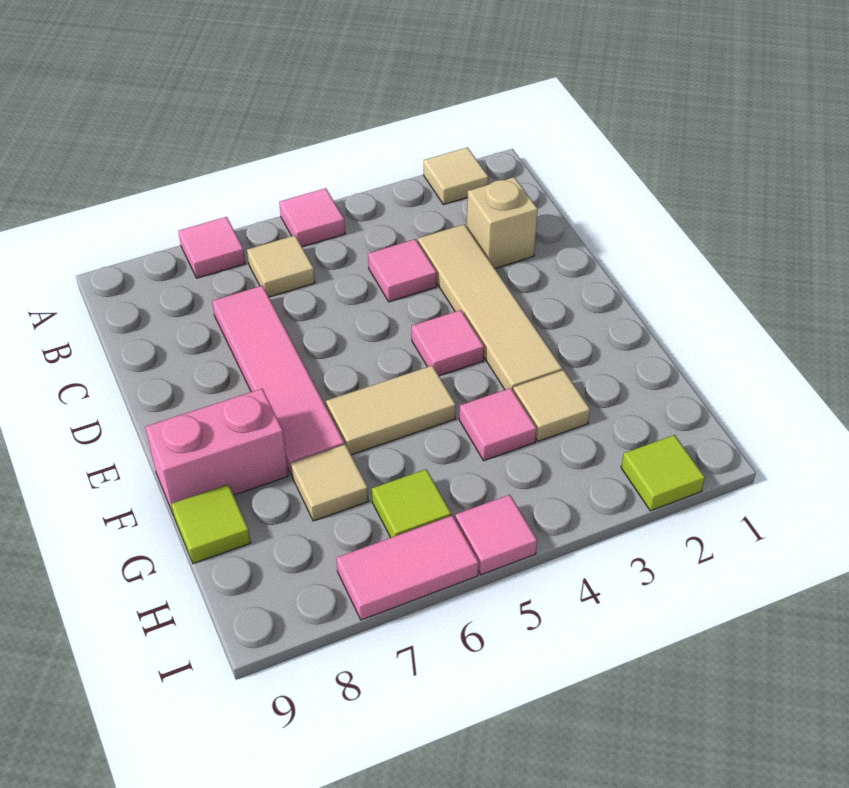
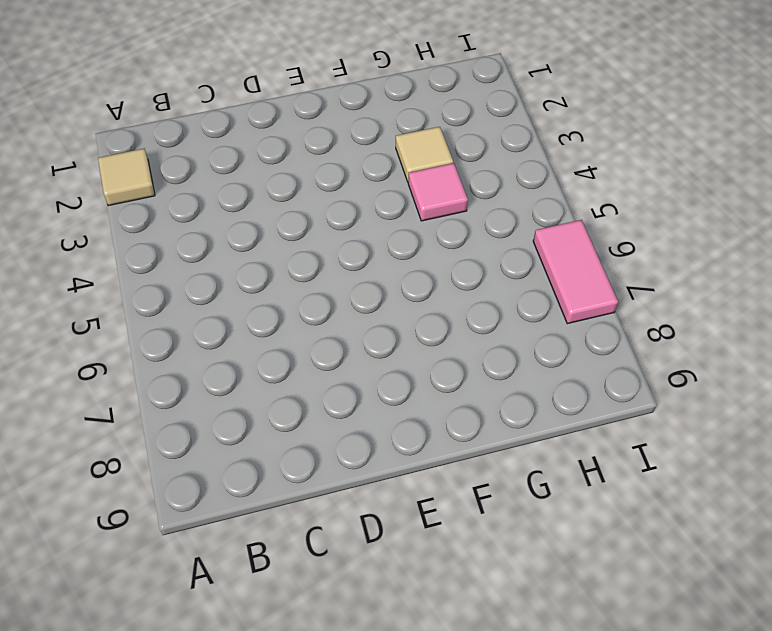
none -> pink tile A5 level 1
none -> pink tile A7 level 1
none -> tan tile B6 level 1

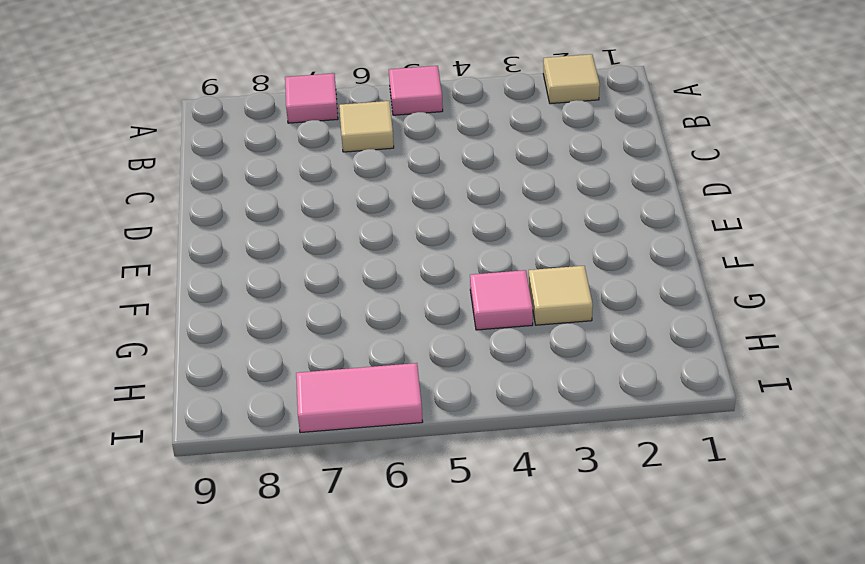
none -> tan brick C2 level 1
none -> tan tile C3:F3 level 1
none -> pink tile C4 level 1

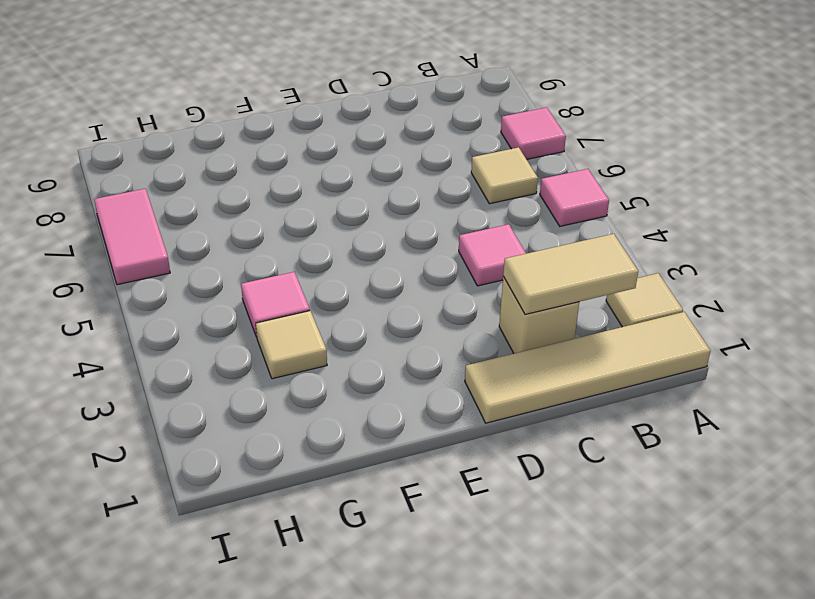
tan tile A1:D1 level 1 -> tan tile C3:F3 level 1
tan tile B2:C2 level 2 -> tan tile F5:F6 level 1
none -> pink tile C7:F7 level 1
none -> pink tile E4 level 1
none -> pink brick F8:F9 level 1

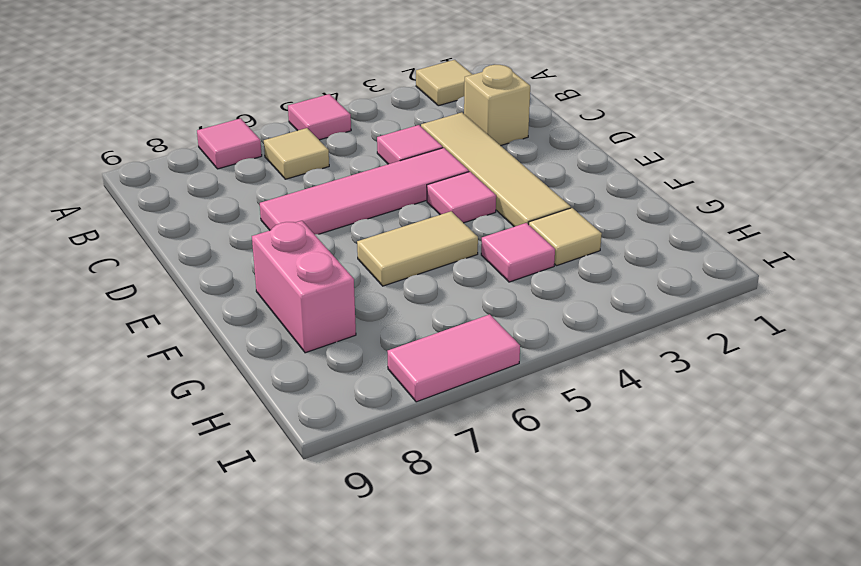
pink tile D4:D7 level 1 -> pink tile C7:F7 level 1
pink brick F8:G8 level 1 -> pink brick F8:F9 level 1
none -> tan tile G7 level 1
none -> lime tile G9 level 1
none -> lime tile H6 level 1

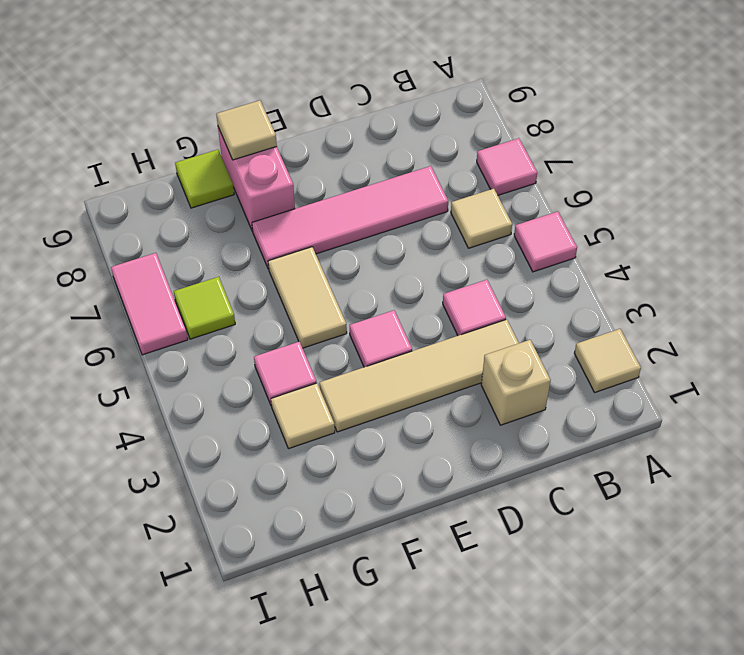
tan tile F9 level 2 -> tan tile G7 level 1
none -> lime tile I2 level 1
none -> pink tile I5 level 1

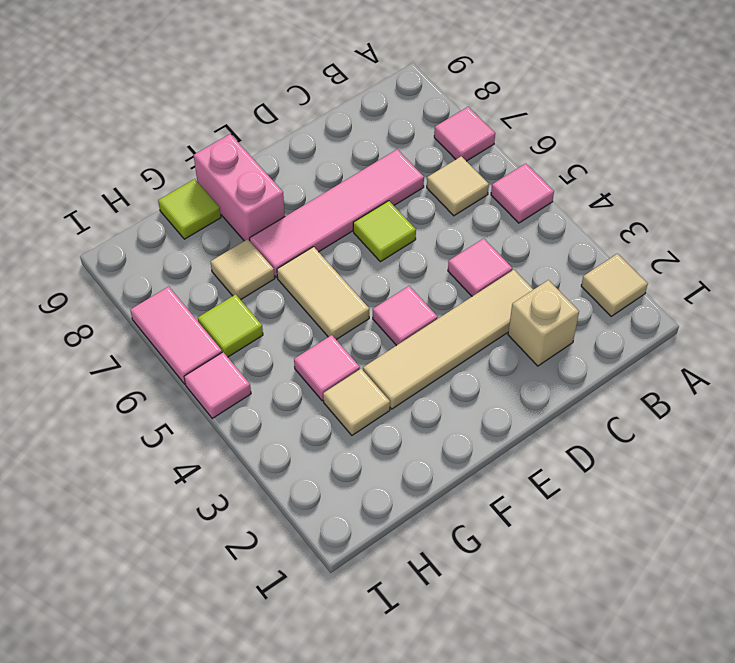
lime tile D6 level 1 -> lime tile I2 level 1

